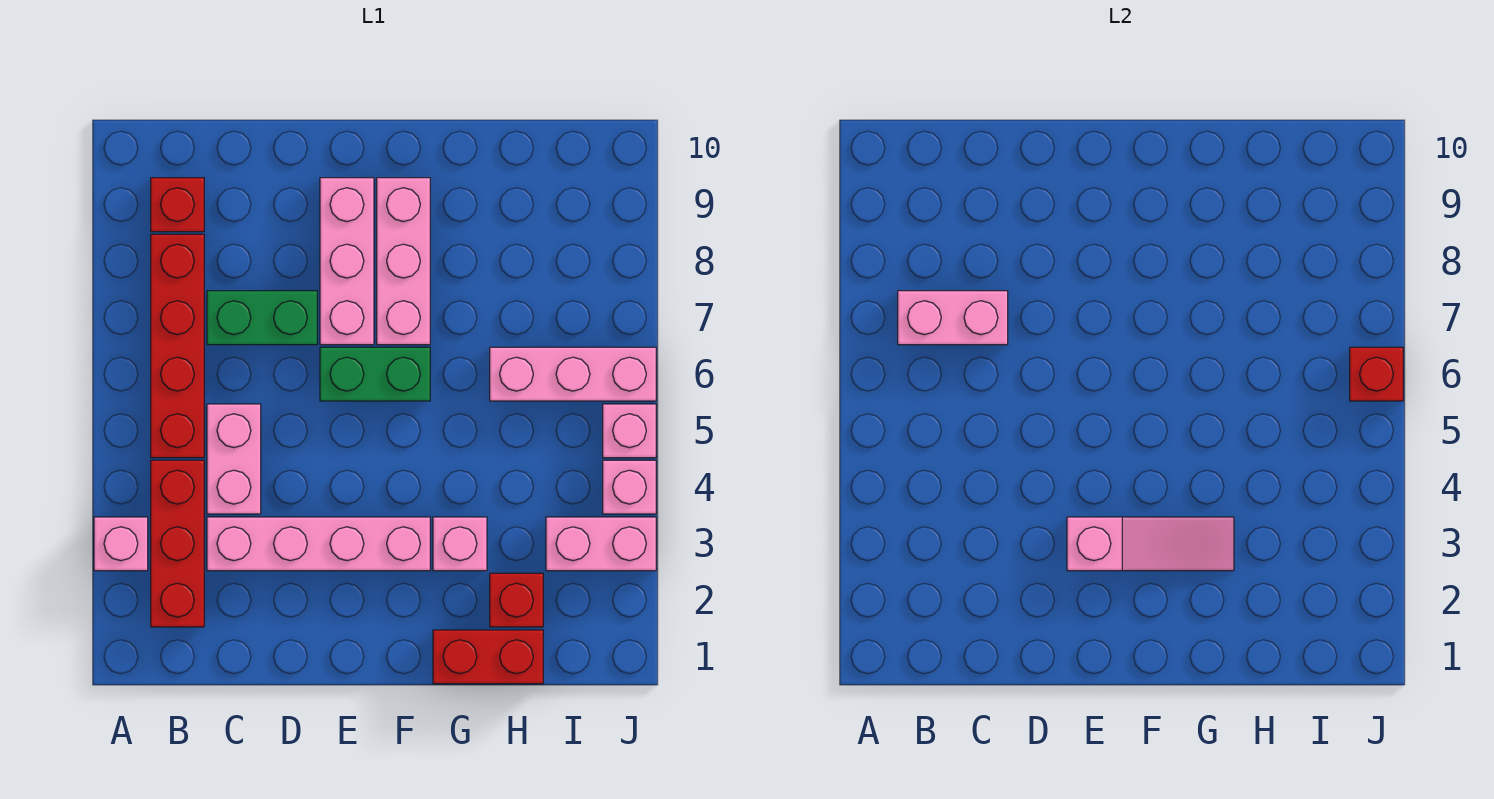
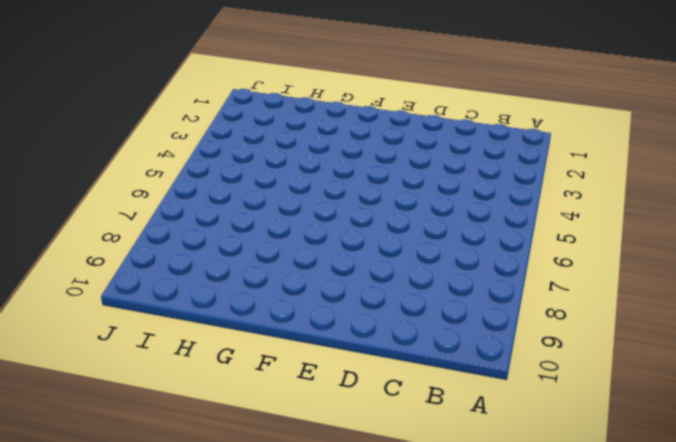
none -> pink brick A3 level 1
none -> red brick B2:B4 level 1
none -> red brick B5:B8 level 1

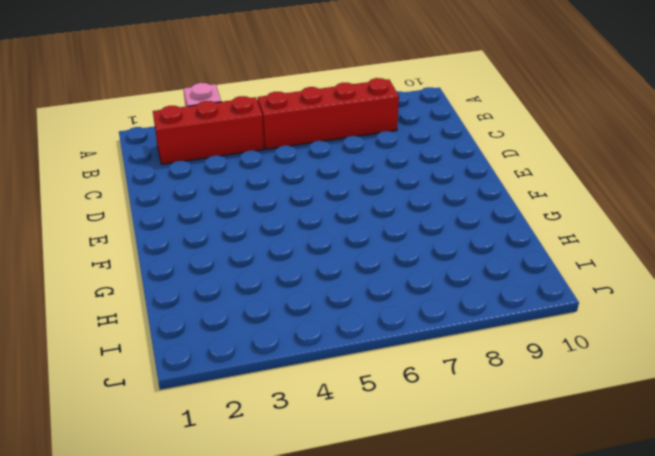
none -> red brick B9 level 1
none -> pink brick C3:F3 level 1
none -> pink brick C4:C5 level 1

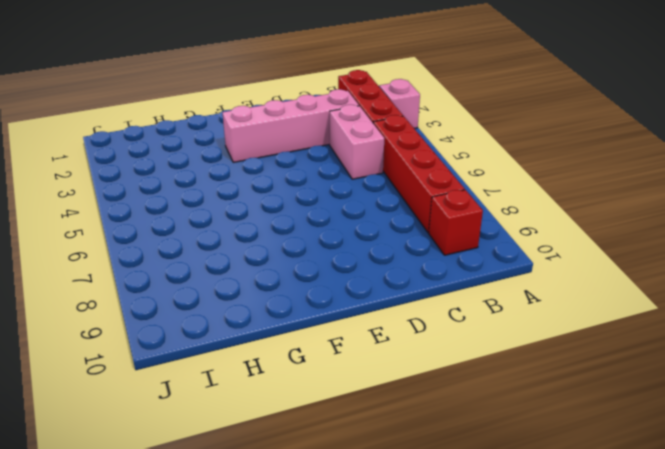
none -> green brick C7:D7 level 1
none -> green brick E6:F6 level 1
none -> pink brick E7:E9 level 1

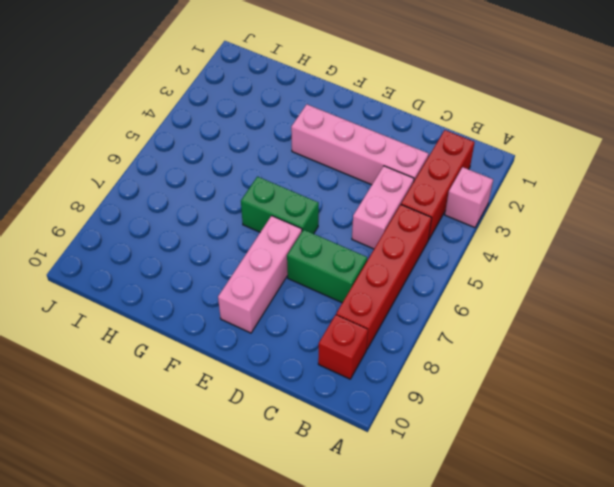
none -> pink brick F7:F9 level 1
none -> red brick G1:H1 level 1
none -> pink brick G3 level 1

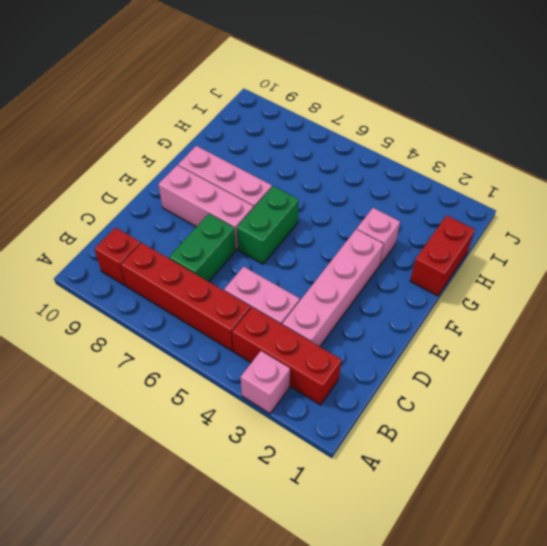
none -> red brick H2 level 1
none -> pink brick H6:J6 level 1
none -> pink brick I3:J3 level 1

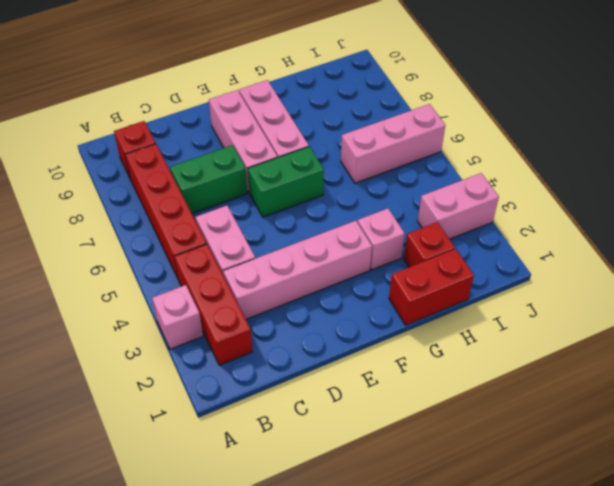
none -> pink brick J4 level 1
none -> pink brick J5 level 1
none -> pink brick B7:C7 level 2

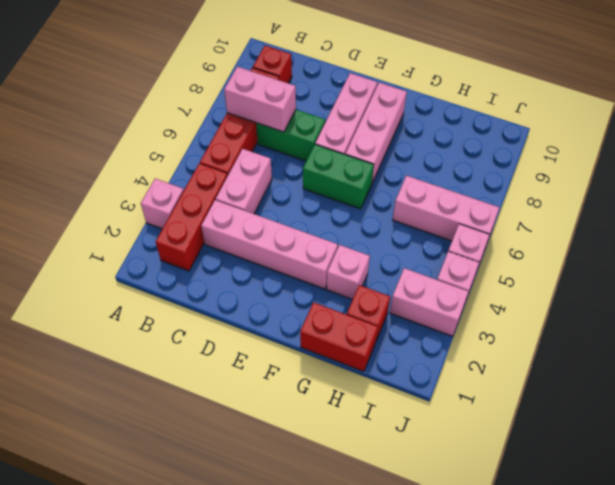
none -> pink slope E3:G3 level 2 top E
none -> red brick J6 level 2

